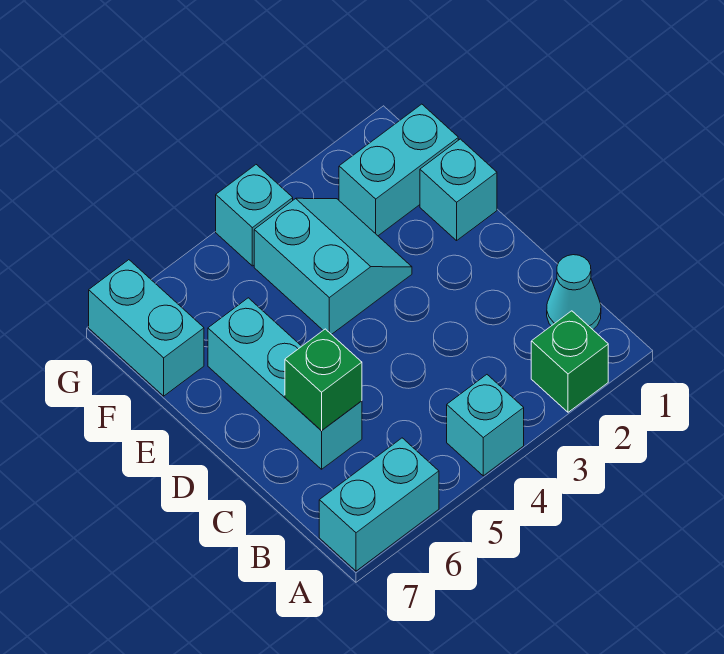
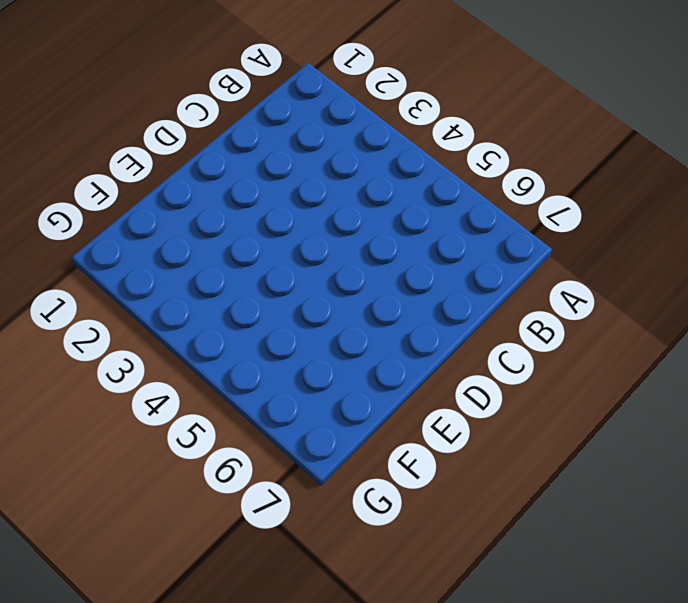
none -> green brick A2 level 1
none -> cyan brick A4 level 1

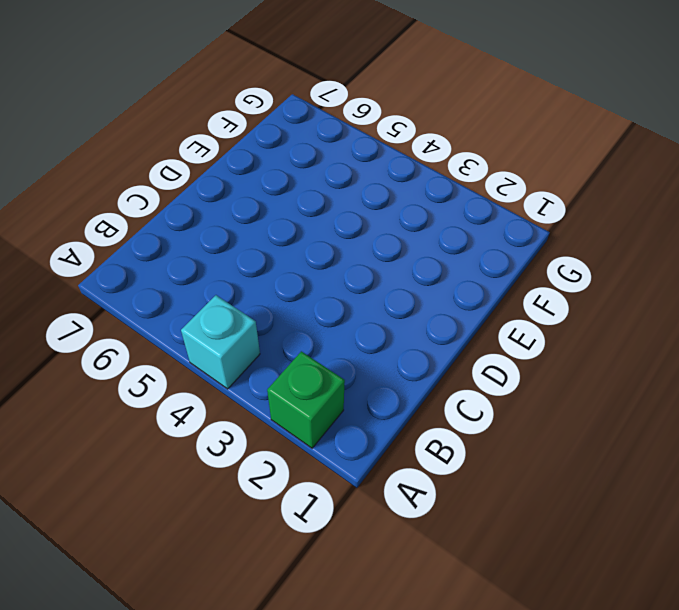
none -> cyan brick A6:A7 level 1
none -> cyan cone B1 level 1

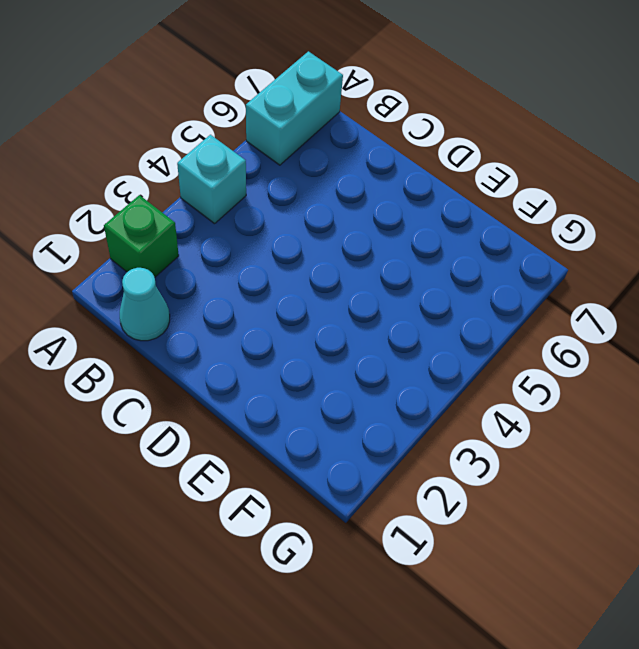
none -> cyan brick C6:E6 level 1
none -> cyan brick E1 level 1

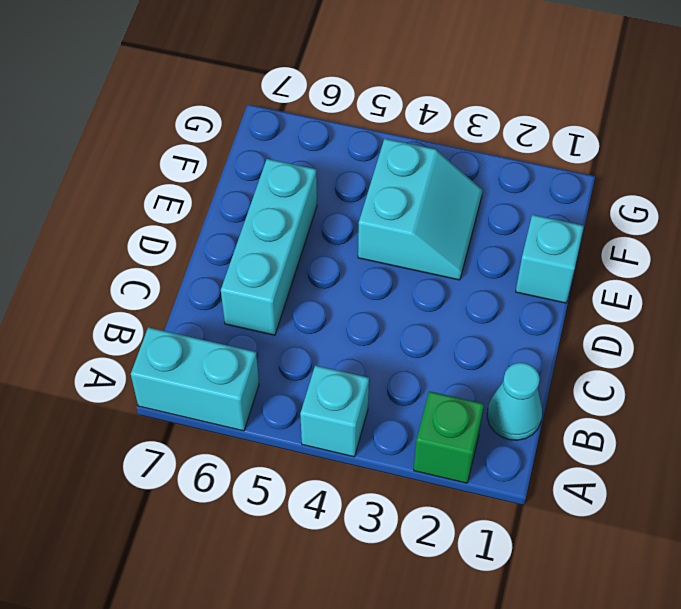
none -> cyan brick F1:F2 level 1
none -> cyan brick F7:G7 level 1

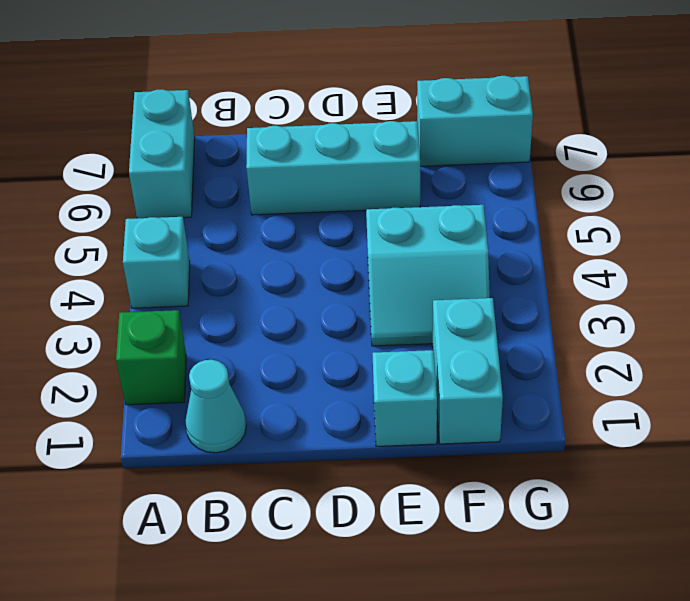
none -> cyan brick G4 level 1
none -> green brick C6 level 2

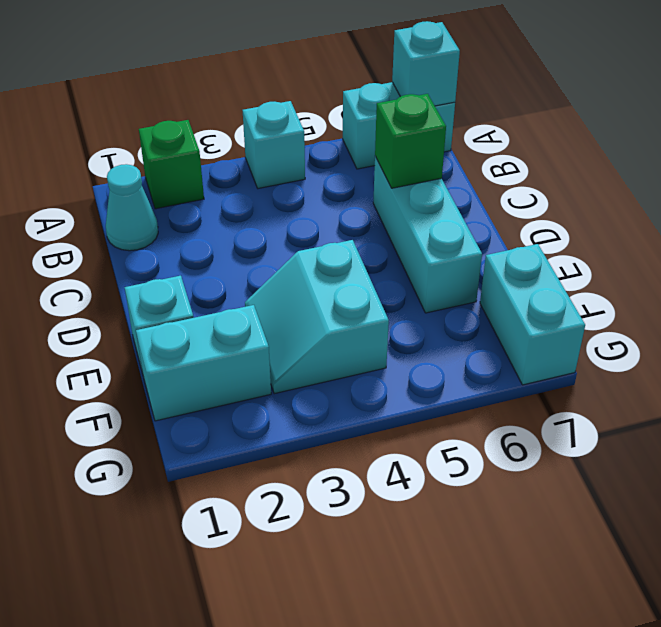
cyan brick A7 level 2 -> cyan brick G4 level 1

